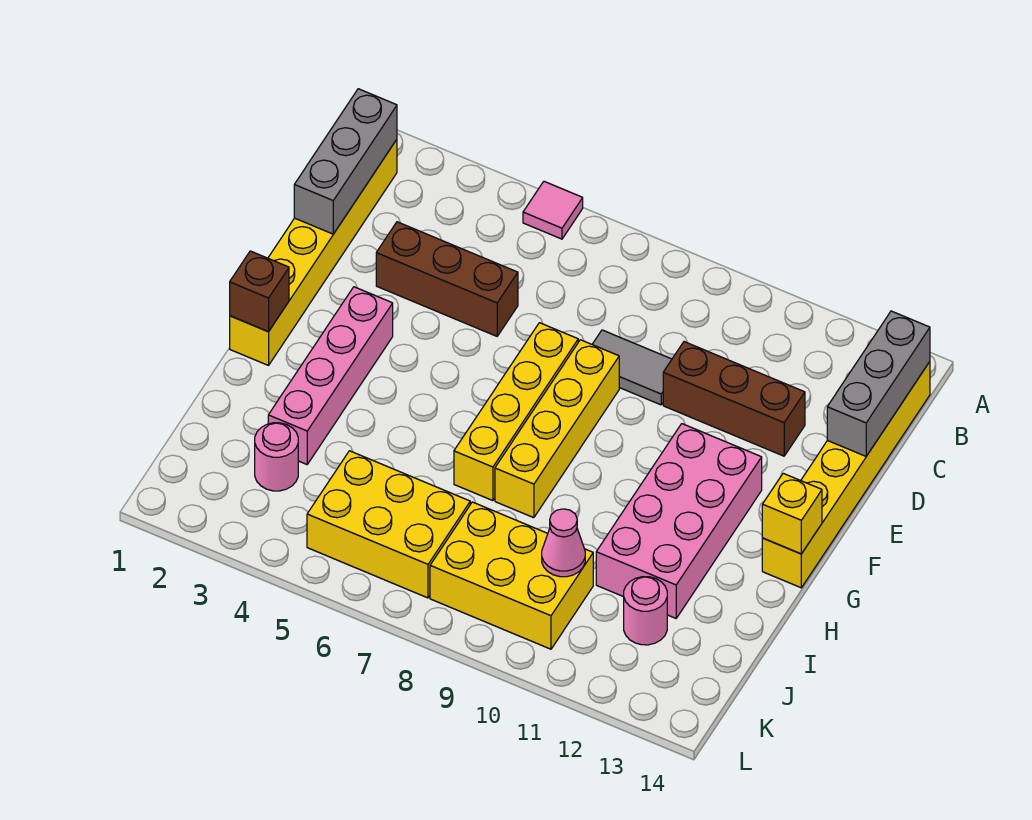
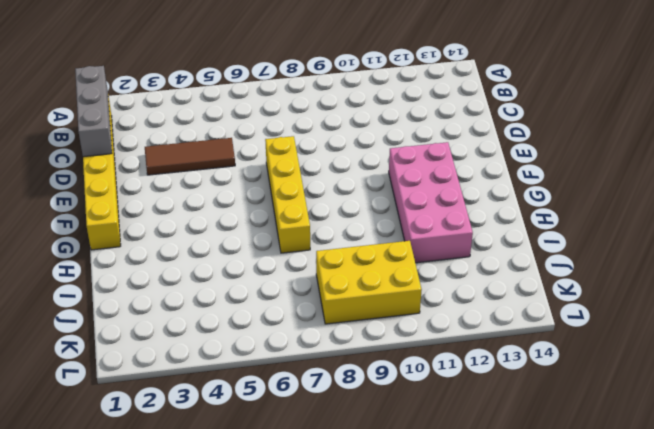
brown tile D3:D5 level 1 -> brown brick D3:D5 level 1
none -> pink tile A5 level 1
none -> yellow brick B14:G14 level 1
none -> grey tile D8:D9 level 1

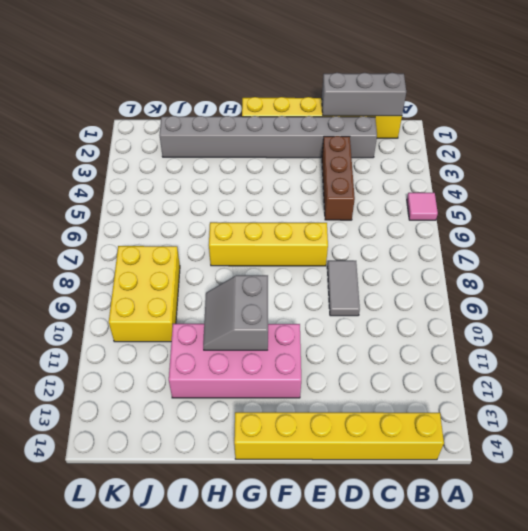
grey brick C2:J2 level 1 -> none
grey slope G10:H11 level 2 top G -> none
none -> brown brick D10:D12 level 1
none -> yellow brick E8:H8 level 1
none -> pink brick F3:I3 level 1

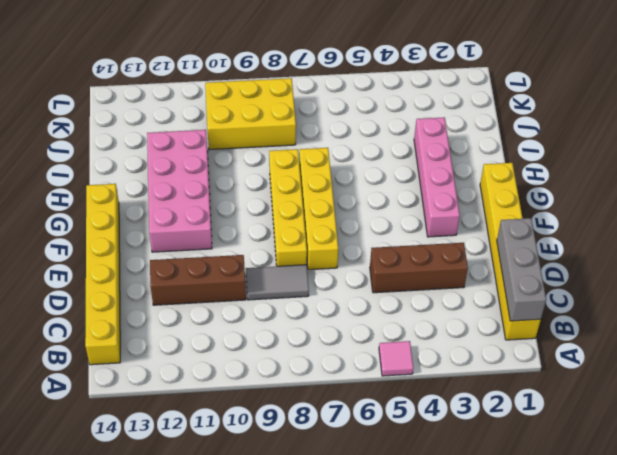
none -> pink round brick J3 level 1
none -> yellow brick J5:K7 level 1
none -> pink round brick J12 level 1

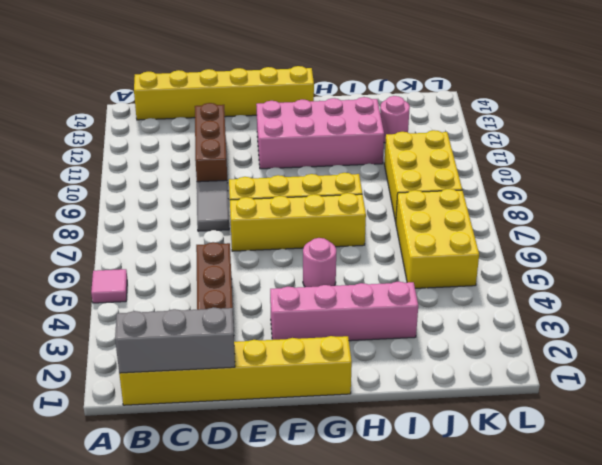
pink round brick G5 level 1 -> pink round brick J3 level 1
none -> grey brick B14:D14 level 2
none -> brown brick G1 level 2
none -> yellow brick G14 level 2

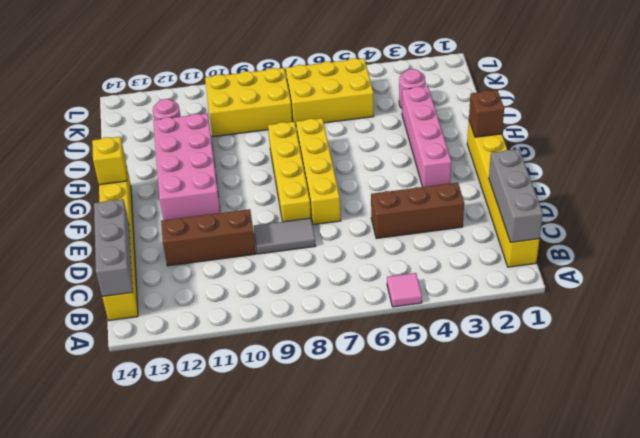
none -> pink cone J10 level 2

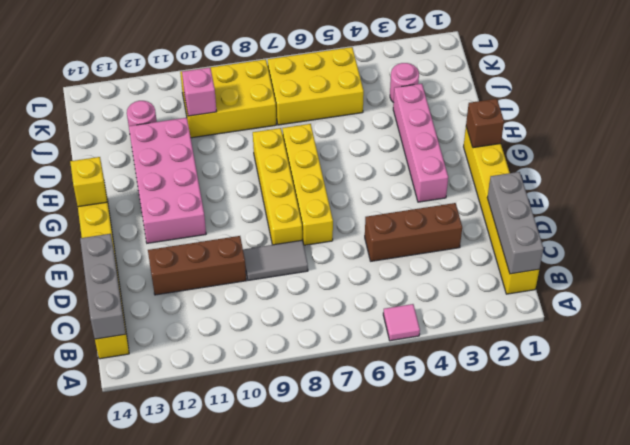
pink brick J10 level 2 -> pink cone J10 level 2

